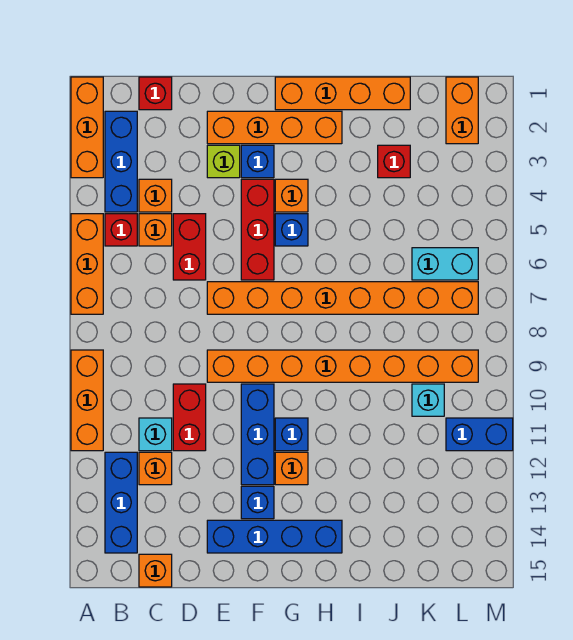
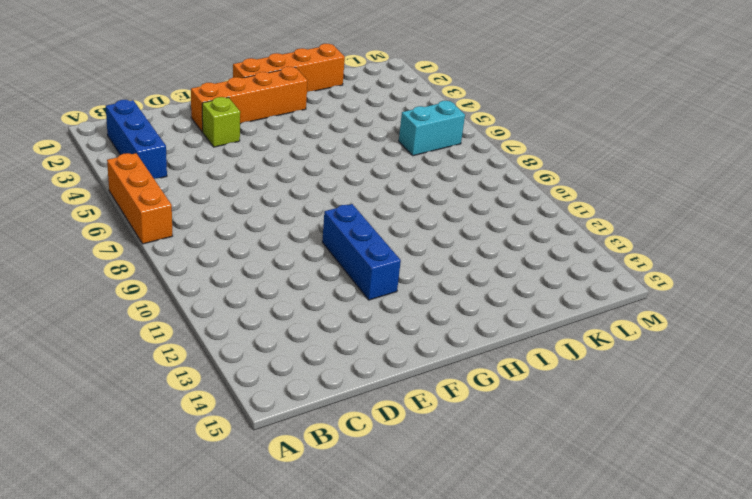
none -> orange brick A1:A3 level 1
none -> orange brick A9:A11 level 1
none -> red brick B5 level 1
none -> blue brick B12:B14 level 1

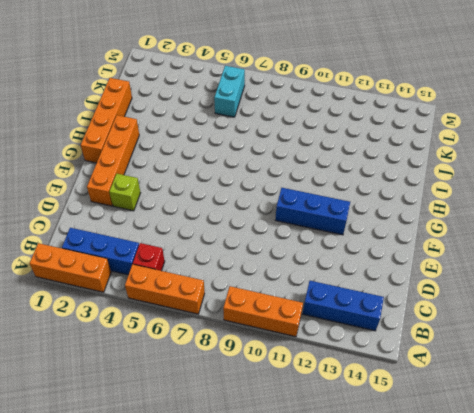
none -> red brick C1 level 1
none -> orange brick C4 level 1
none -> orange brick C5 level 1
none -> cyan brick C11 level 1

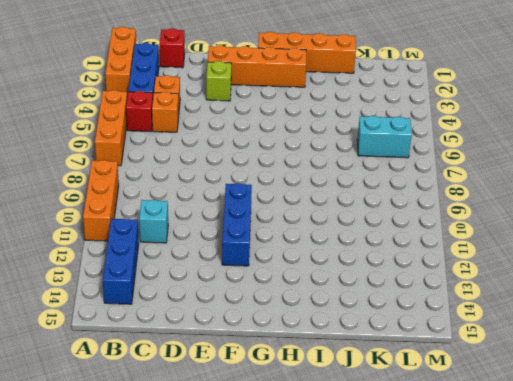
none -> orange brick C12 level 1
none -> orange brick C15 level 1
none -> red brick D5:D6 level 1
none -> red brick D10:D11 level 1

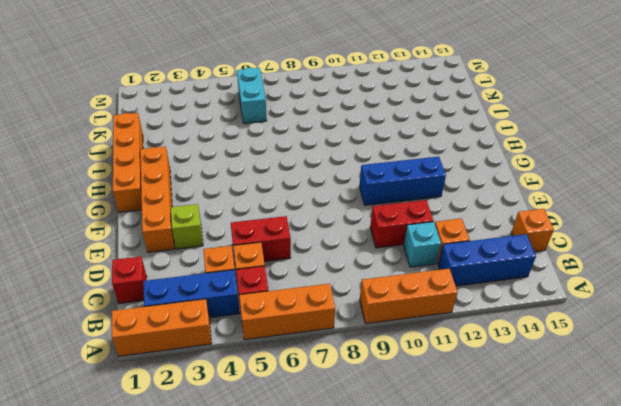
none -> orange brick E7:L7 level 1
none -> orange brick E9:L9 level 1
none -> blue brick E14:H14 level 1
none -> blue brick F3 level 1

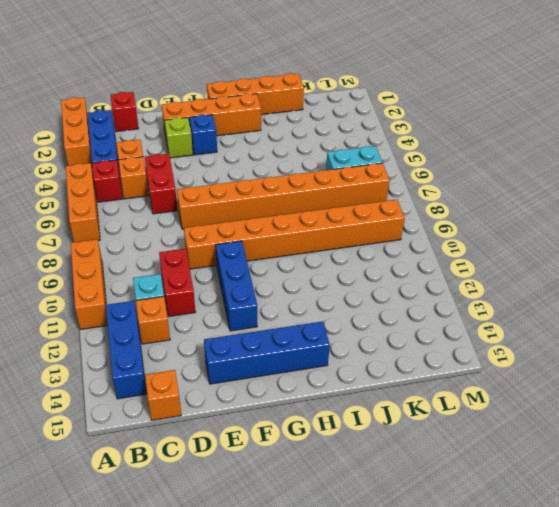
none -> red brick F4:F6 level 1
none -> blue brick F13 level 1
none -> orange brick G4 level 1
none -> blue brick G5 level 1

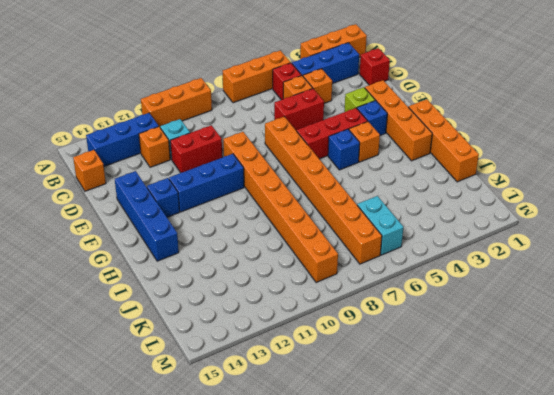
none -> blue brick G11 level 1
none -> orange brick G12 level 1
none -> red brick J3 level 1
none -> cyan brick K10 level 1

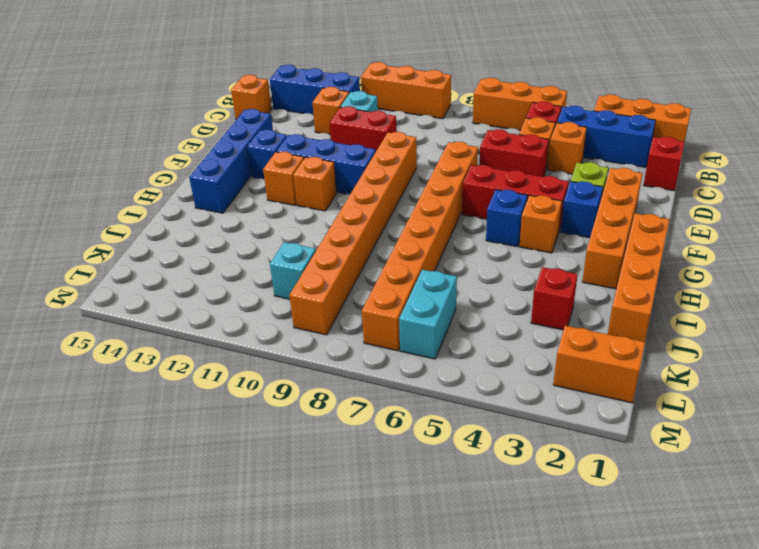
orange brick G11 level 1 -> blue brick G11 level 1
none -> blue brick L11:M11 level 1

